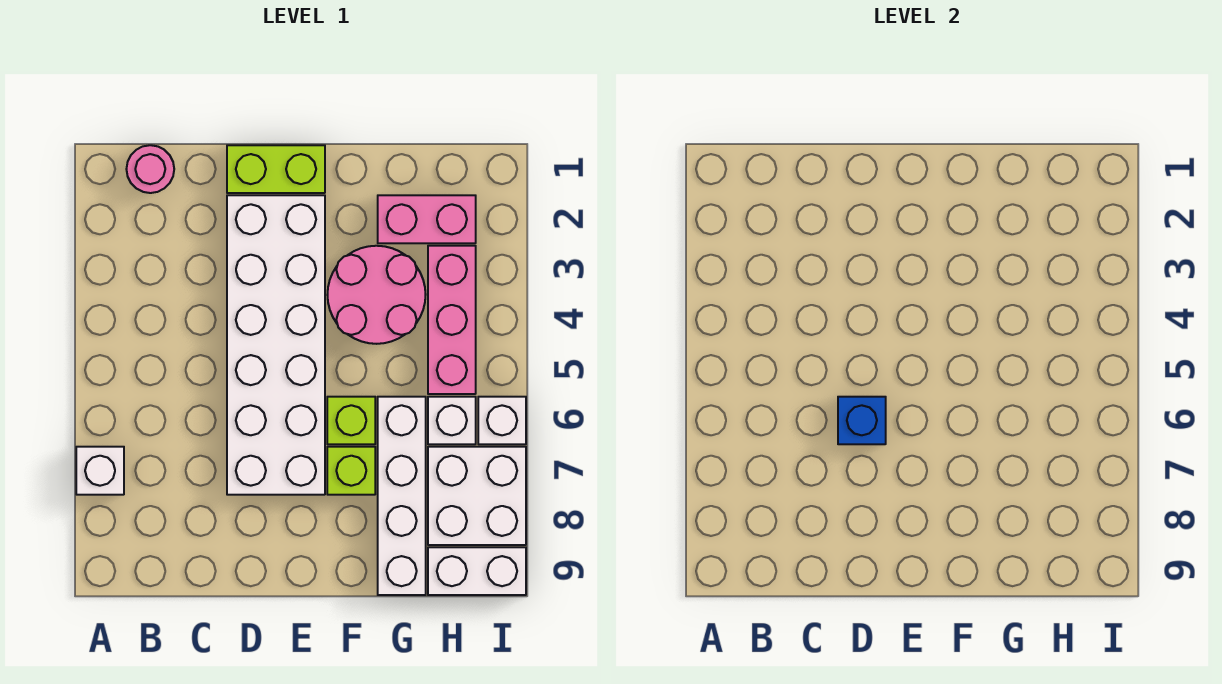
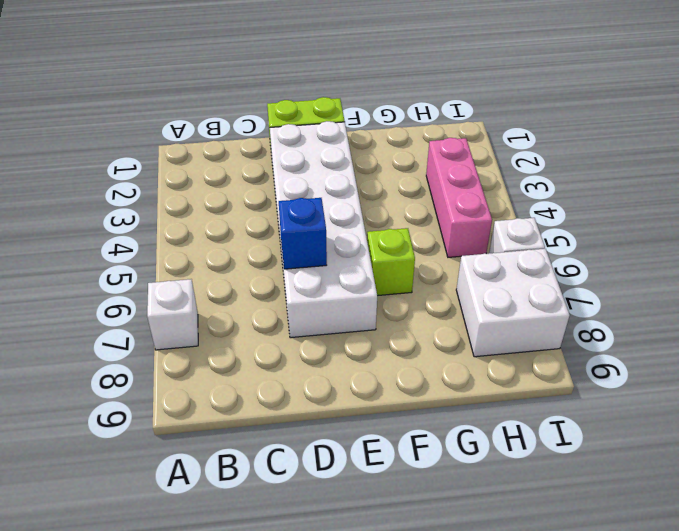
none -> pink round brick B1 level 1
none -> pink round brick F3:G4 level 1
none -> lime brick F7 level 1

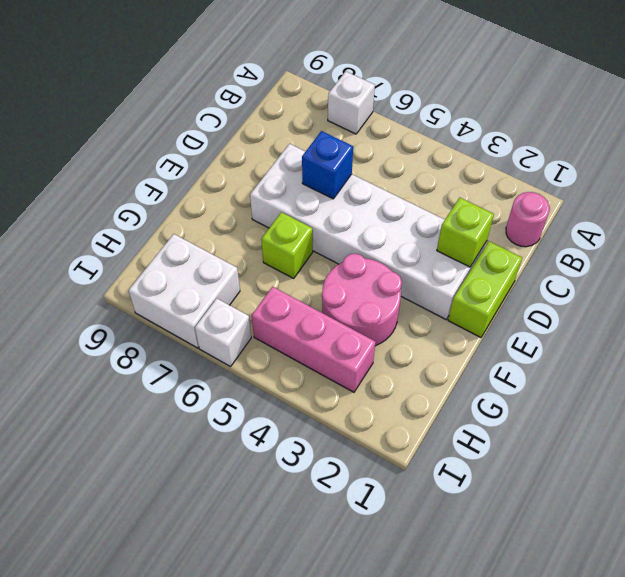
lime brick D2 level 2 -> lime brick F7 level 1
none -> pink brick G2:H2 level 1
none -> white brick G6:G9 level 1
none -> white brick H6 level 1

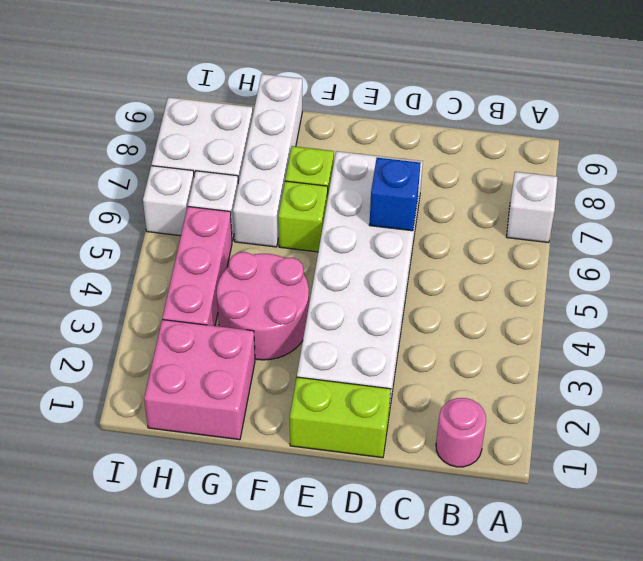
pink brick G1:H2 level 1 -> pink brick G2:H2 level 1
none -> white brick H9:I9 level 1

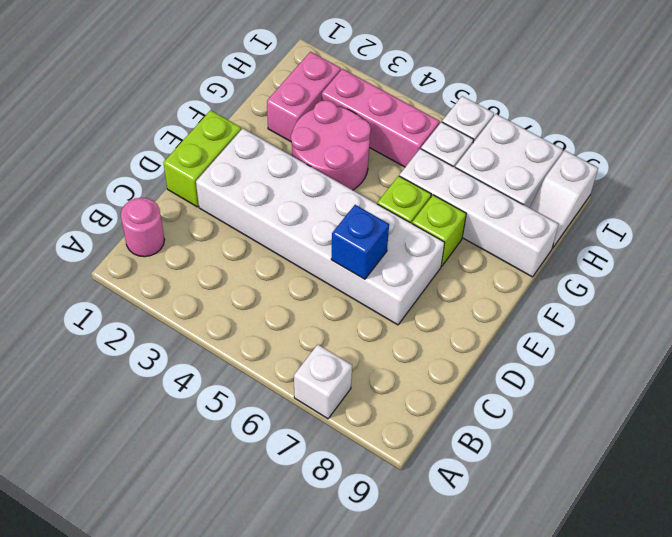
white slope H9:I9 level 1 top I -> white brick H9:I9 level 1

